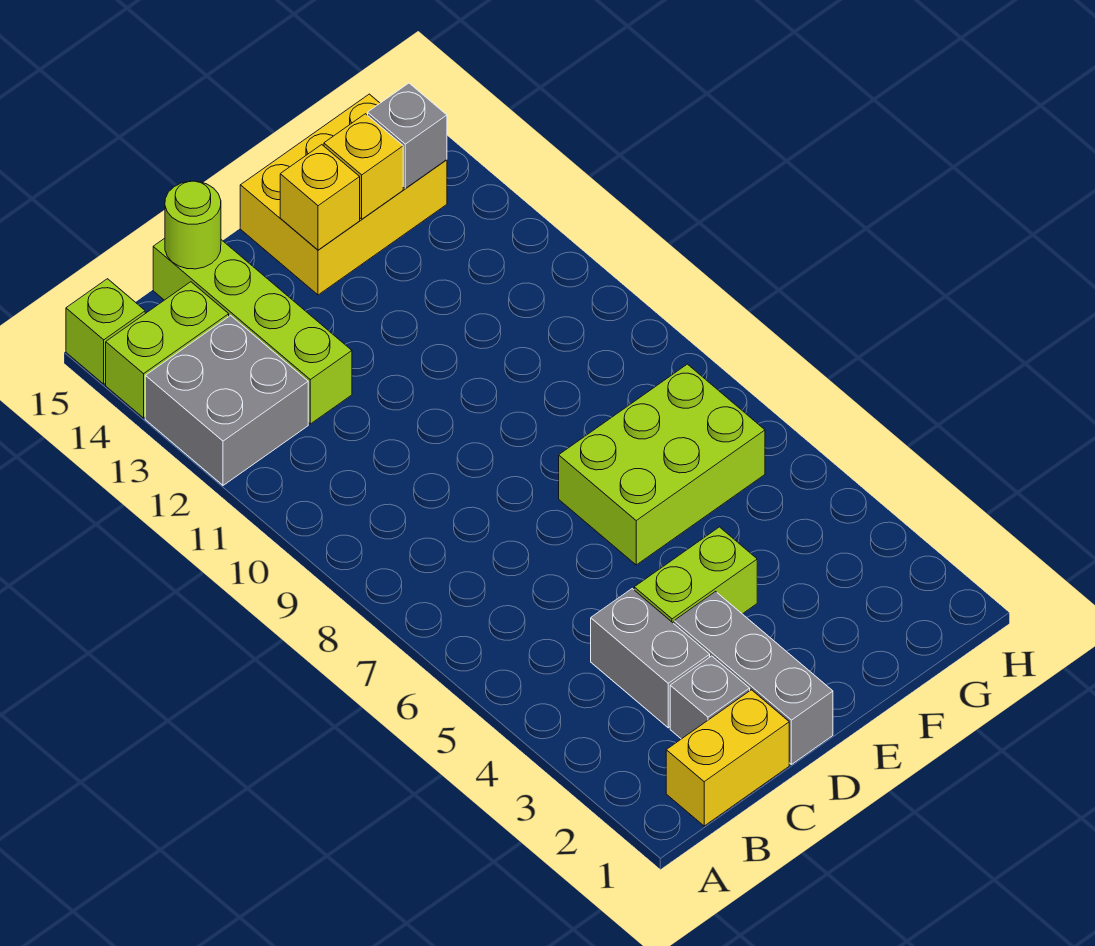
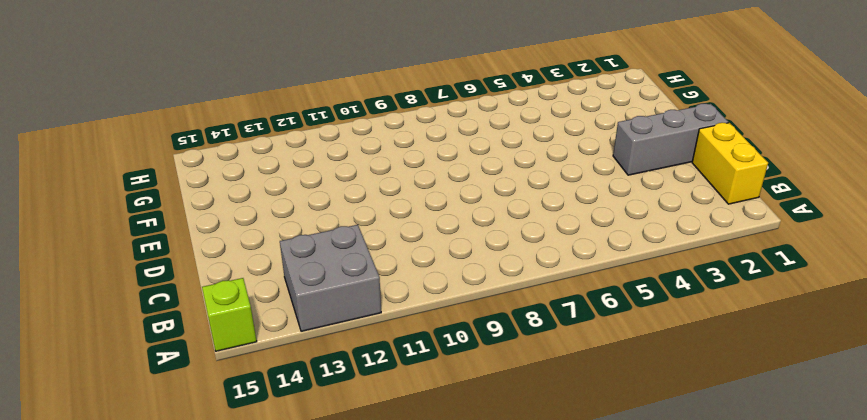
none -> lime brick A14:B14 level 1
none -> grey brick C2 level 1
none -> grey brick C3:C4 level 1

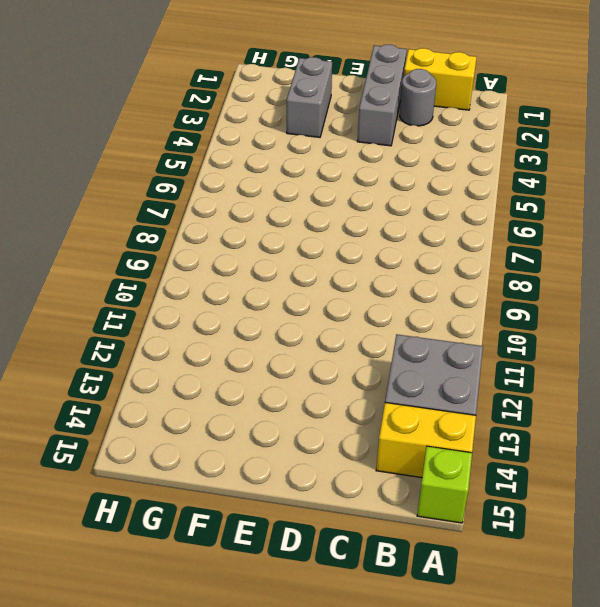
yellow brick A14:B14 level 1 -> lime brick A14:B14 level 1
grey round brick C2 level 1 -> grey brick C2 level 1
grey brick F2:F3 level 1 -> grey brick C3:C4 level 1
none -> lime brick C12:C15 level 1
none -> lime brick D4:E4 level 1
none -> lime brick E6:G7 level 1

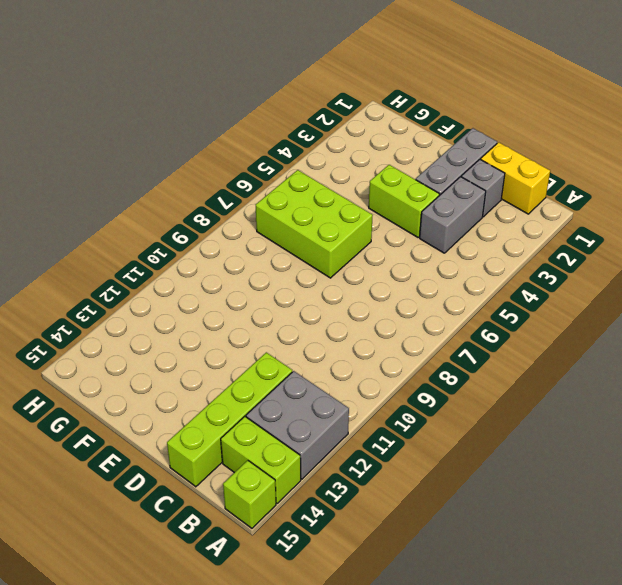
none -> yellow brick E14:G15 level 1
none -> lime round brick C15 level 2
none -> yellow brick E14 level 2

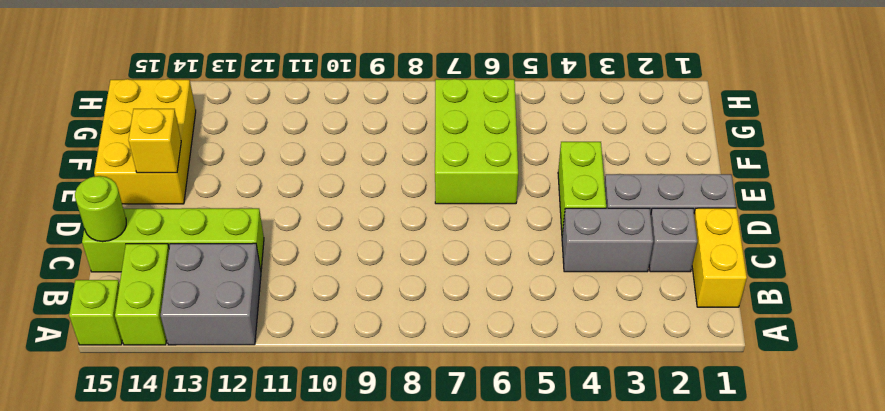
none -> yellow brick F14 level 2
none -> grey brick G14 level 2

